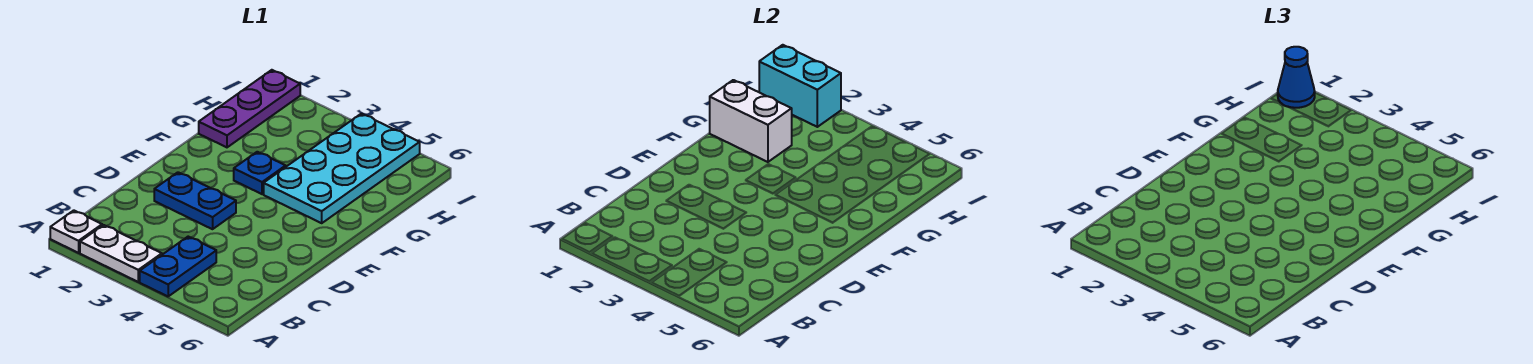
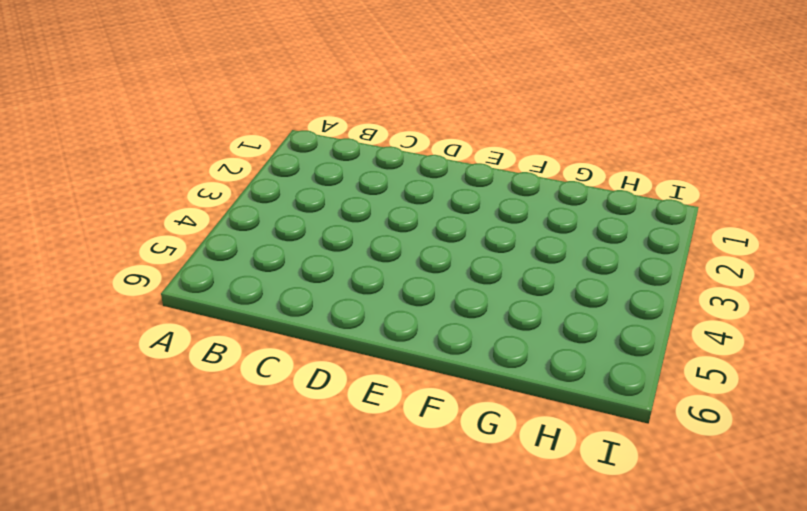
none -> white plate A1 level 1
none -> white plate A2:A3 level 1

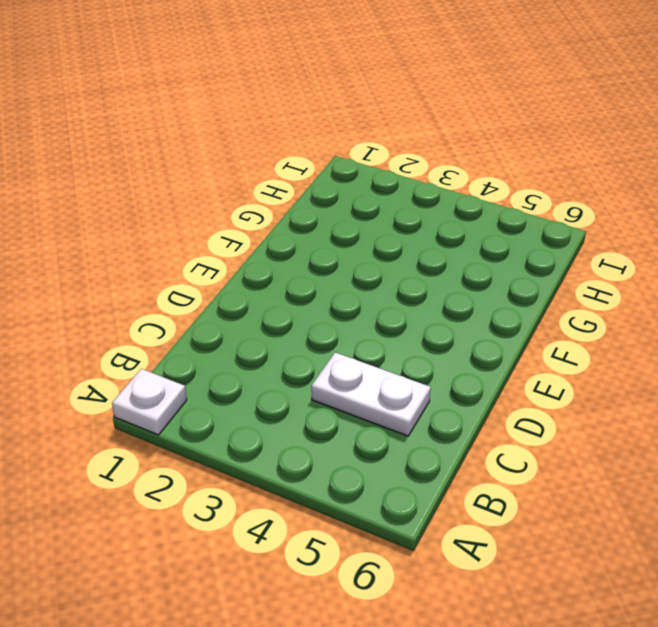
white plate C4:C5 level 1 -> white plate A2:A3 level 1
none -> blue plate A4:B4 level 1
none -> blue plate D2:D3 level 1

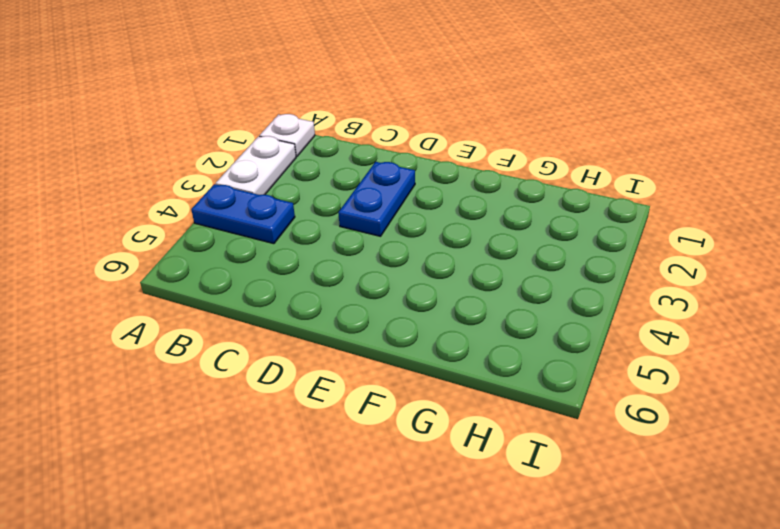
none -> blue plate F3 level 1
none -> cyan plate F4:I5 level 1

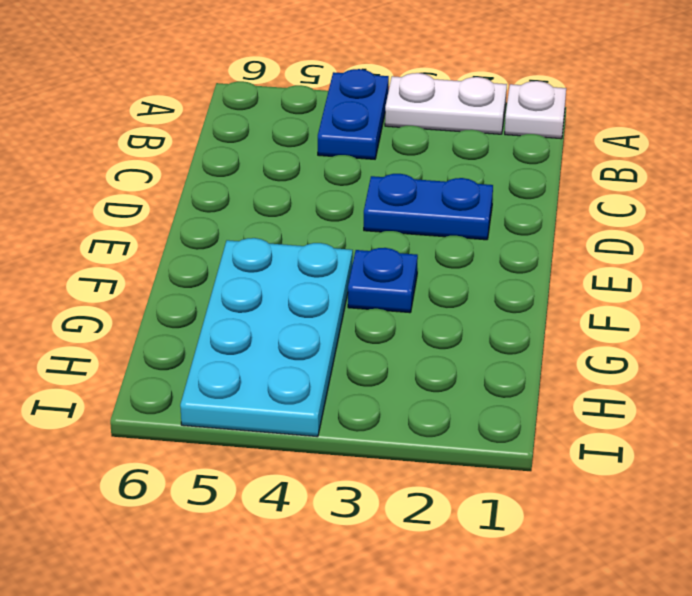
none -> purple plate G1:I1 level 1
none -> white brick G1:G2 level 2

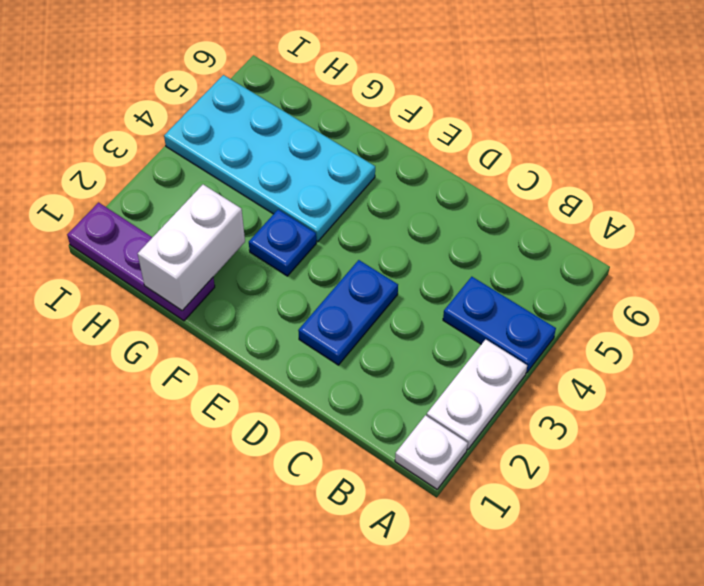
none -> cyan brick I1:I2 level 2
none -> blue cone I1 level 3

